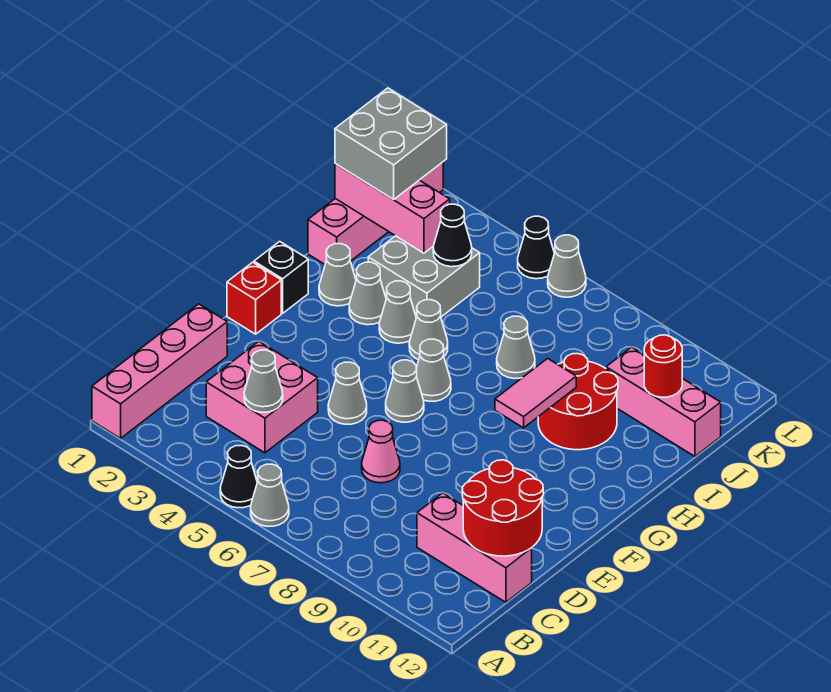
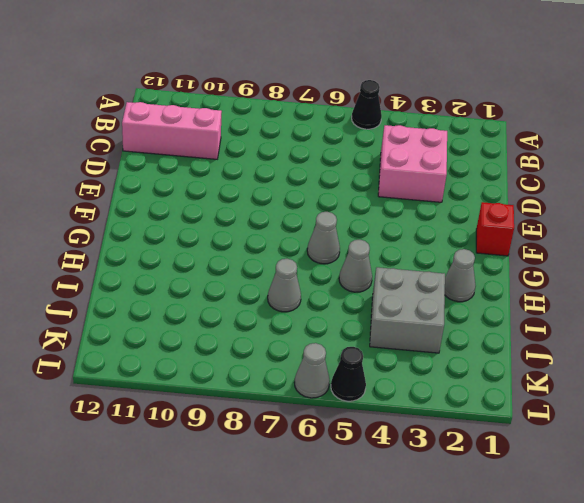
none -> pink brick A1:D1 level 1
none -> grey cone A6 level 1
none -> pink cone D7 level 1

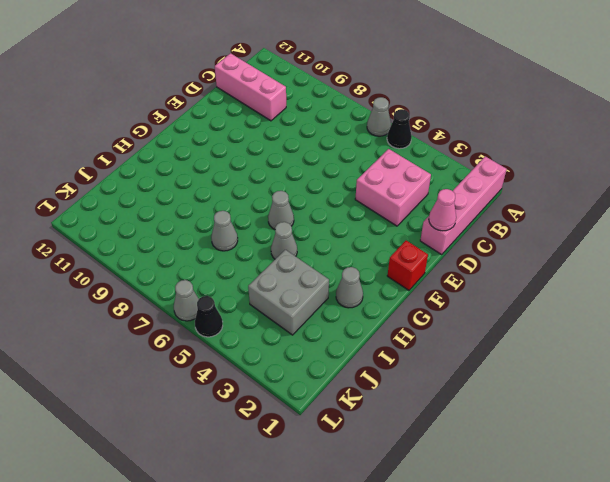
pink cone D1 level 2 -> pink cone D7 level 1
none -> grey cone E5 level 1
none -> grey cone F6 level 1
none -> black brick G1 level 1

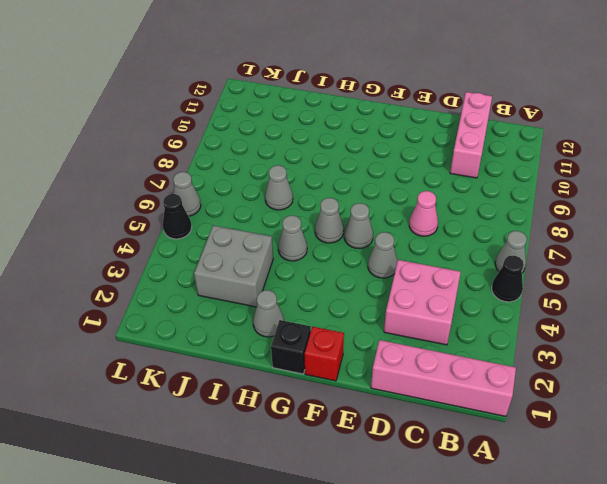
none -> grey cone H3 level 1
none -> grey cone H4 level 1
none -> red round brick H9:I10 level 1

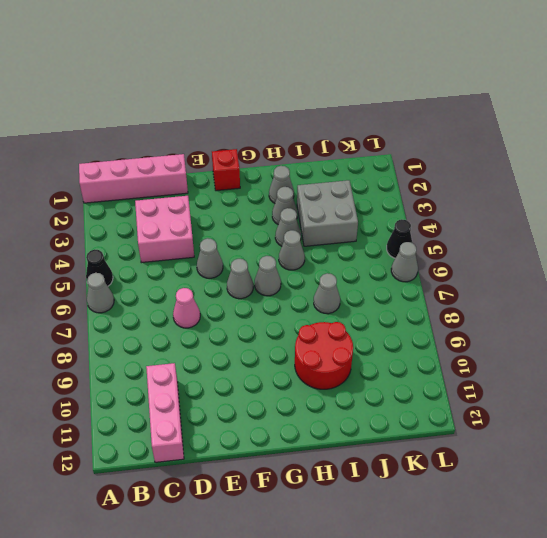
none -> black brick G1 level 1
none -> pink brick I1:L1 level 1
none -> pink brick J10:J12 level 1

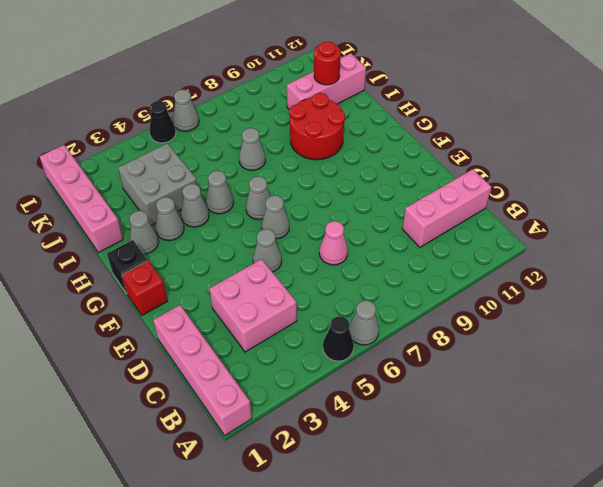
none -> grey cone C4 level 2
none -> red round brick C11:D12 level 2
none -> pink tile G9:H9 level 2

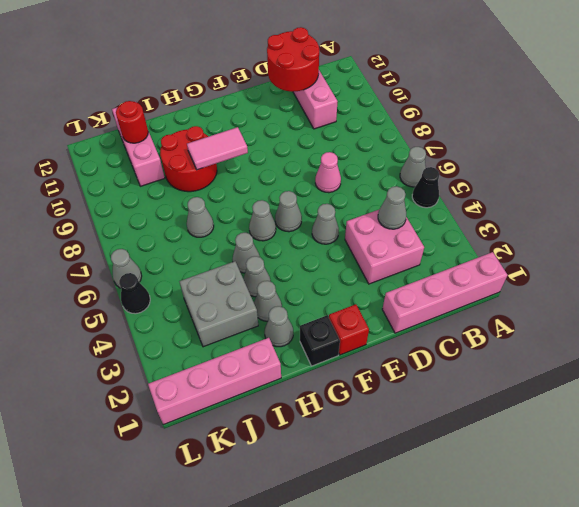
none -> pink brick J1:J3 level 2
none -> black cone J4 level 2
none -> grey brick J1:K2 level 3

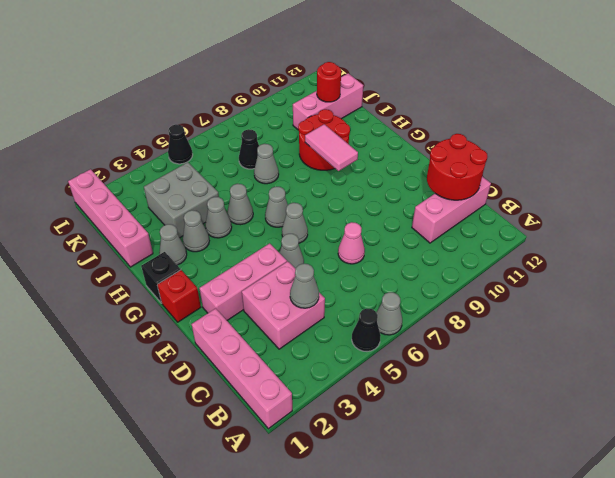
pink brick E2:E4 level 1 -> pink brick J1:J3 level 2
black cone J7 level 1 -> black cone J4 level 2
none -> grey cone L6 level 1
none -> grey brick J1:K2 level 3

